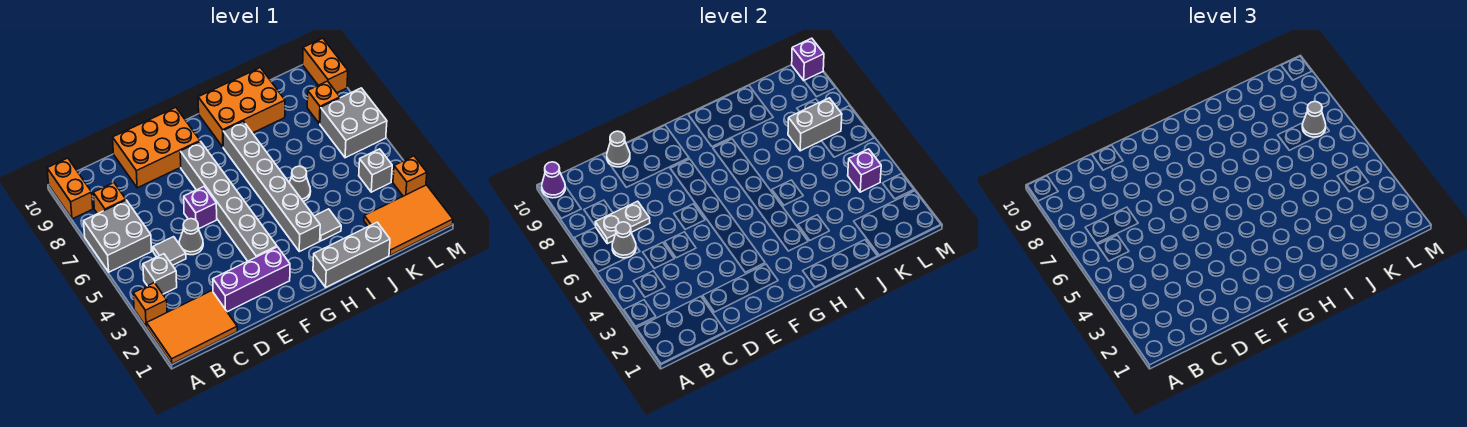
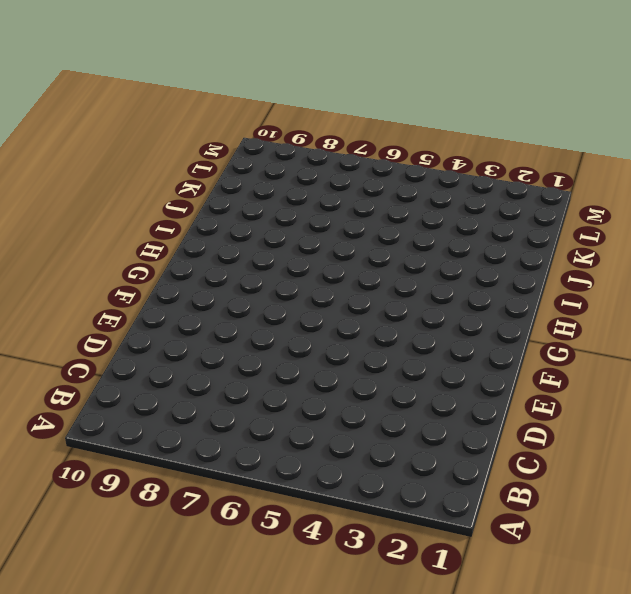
none -> orange tile A1:C2 level 1
none -> orange brick A3 level 1
none -> grey brick A6:B7 level 1
none -> orange brick A9:A10 level 1

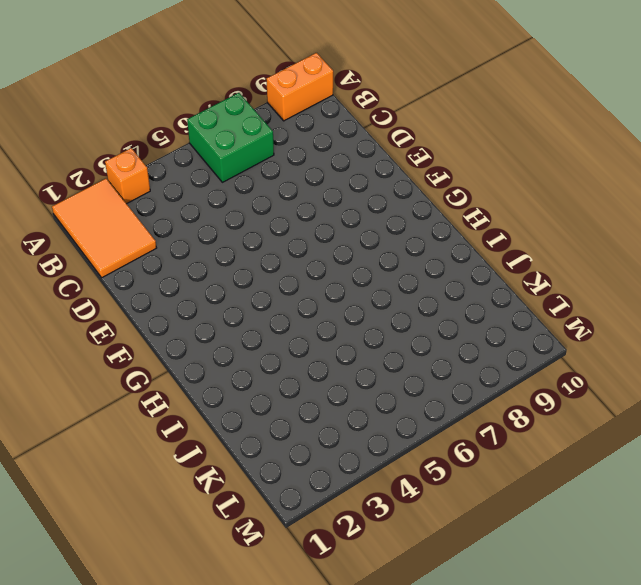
green brick A6:B7 level 1 -> grey brick A6:B7 level 1
none -> grey brick B4 level 1
none -> orange brick B8 level 1
none -> grey tile C5 level 1
none -> purple brick D2:F2 level 1

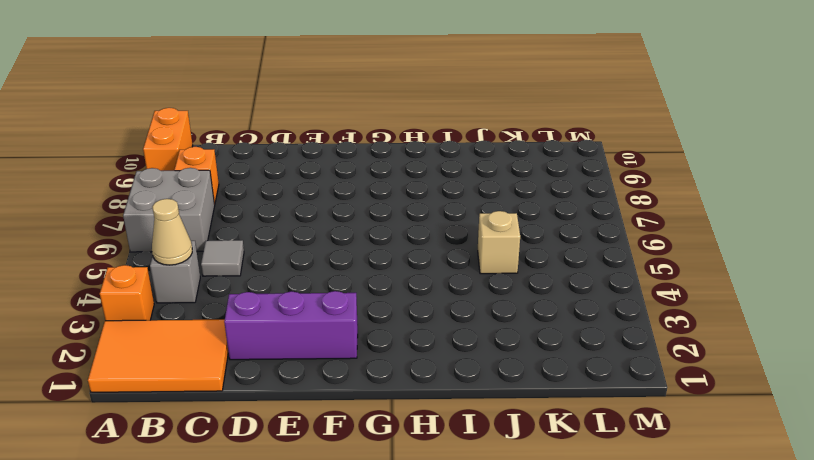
tan cone B4 level 2 -> none
tan brick J5 level 1 -> none
none -> grey cone D5 level 1
none -> orange brick D9:F10 level 1
none -> purple brick E6 level 1
none -> grey brick F3:F8 level 1

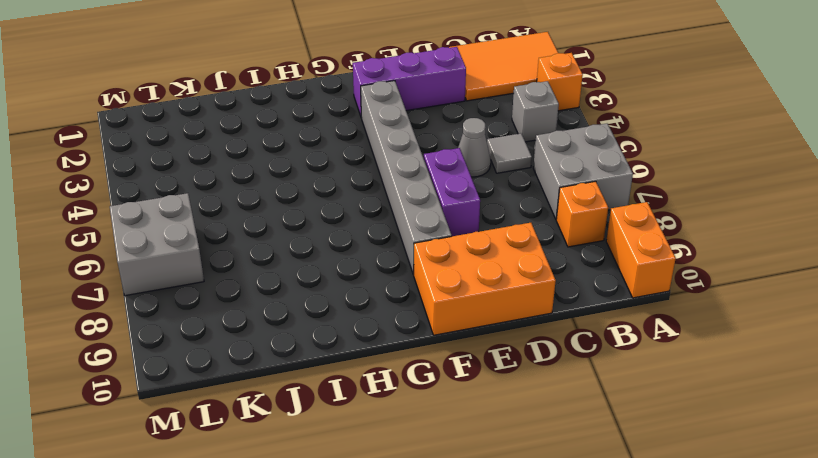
purple brick E6:E7 level 1 -> purple brick E6 level 1
none -> grey brick H1:J1 level 1
none -> grey brick H3:H8 level 1
none -> orange brick H9:J10 level 1
none -> grey tile I3 level 1

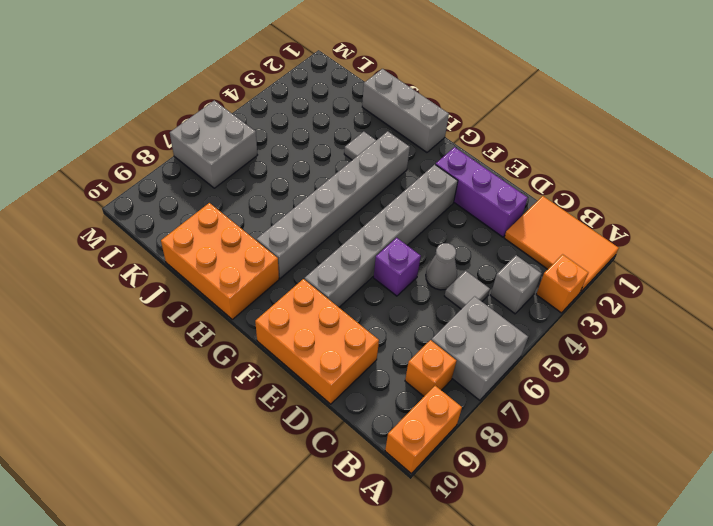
none -> grey cone I5 level 1
none -> orange tile K1:M2 level 1
none -> grey brick L4 level 1
none -> orange brick L8 level 1

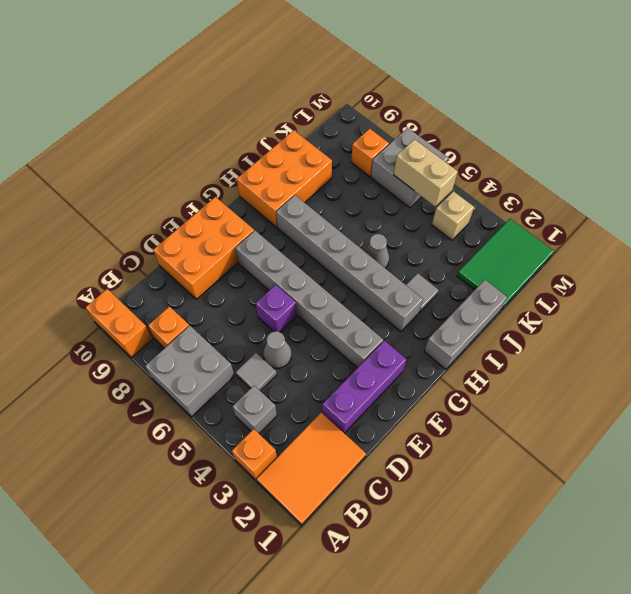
green tile K1:M2 level 1 -> orange tile K1:M2 level 1
tan brick L4 level 1 -> grey brick L4 level 1
tan brick L5:L6 level 2 -> none
none -> orange brick M3 level 1
none -> orange brick M9:M10 level 1
none -> purple cone A10 level 2
none -> grey cone B6 level 2

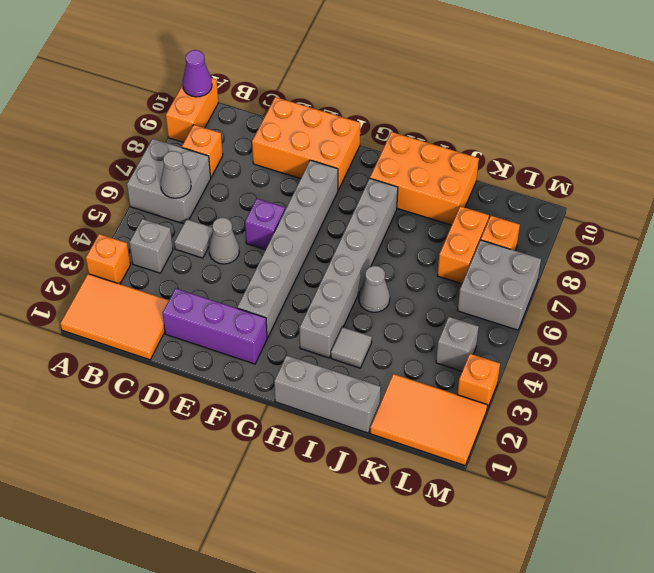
orange brick K7:K8 level 1 -> orange brick M9:M10 level 1
none -> grey plate B7:C7 level 2
none -> grey cone D10 level 2
none -> grey brick K7:L7 level 2
none -> purple brick L4 level 2

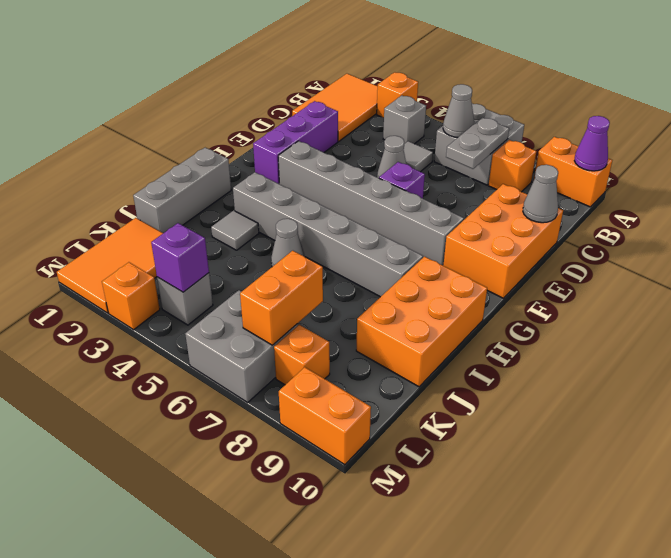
orange brick K7:L7 level 2 -> grey brick K7:L7 level 2
none -> purple brick M10 level 2
none -> grey cone L7 level 3

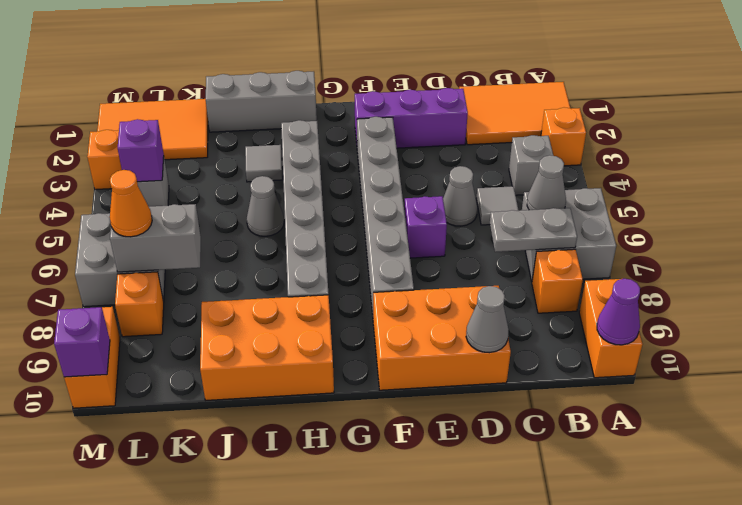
orange cone L7 level 3 -> grey cone L7 level 3

